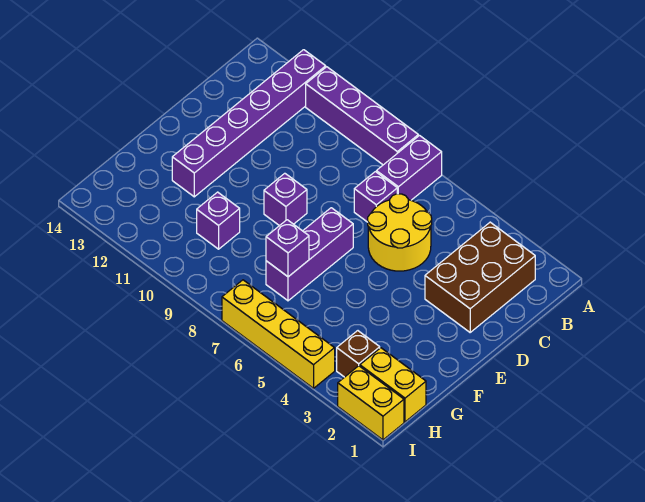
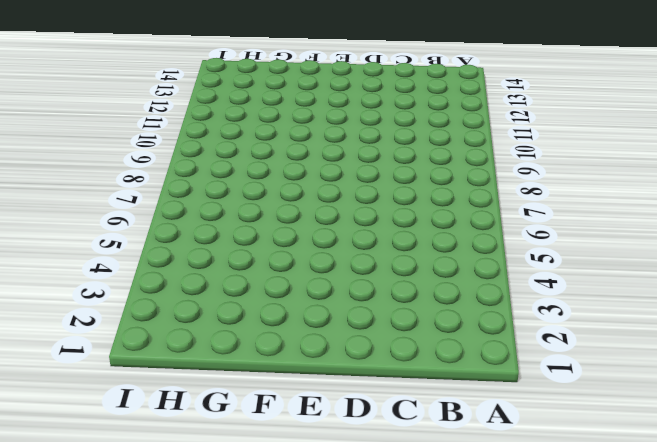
none -> purple brick A7:B7 level 1
none -> purple brick A8:A11 level 1
none -> purple brick A12:F12 level 1

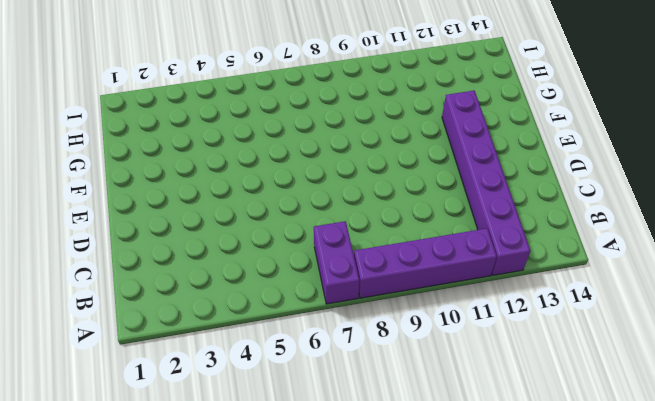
none -> brown brick B2:D3 level 1
none -> yellow round brick C5:D6 level 1
none -> purple brick C7 level 1

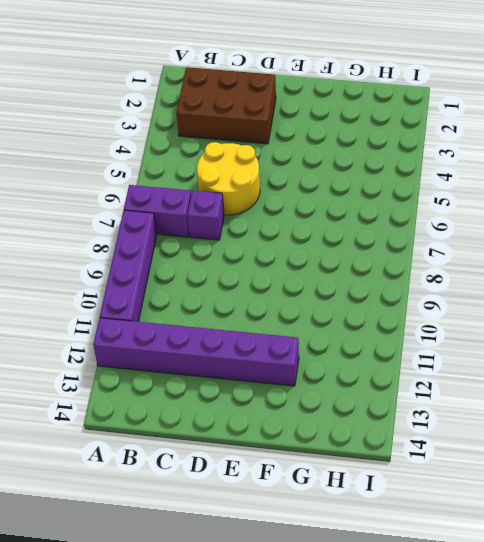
none -> purple brick E7:G7 level 1
none -> purple brick E9 level 1
none -> purple brick G10 level 1

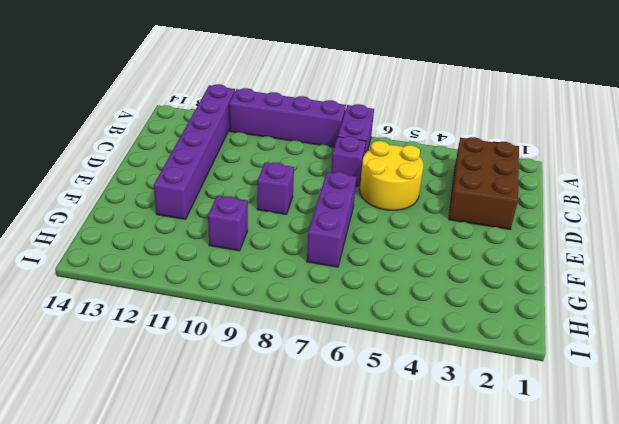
none -> yellow brick H1:H2 level 1
none -> brown brick H3 level 1
none -> yellow brick I1:I2 level 1

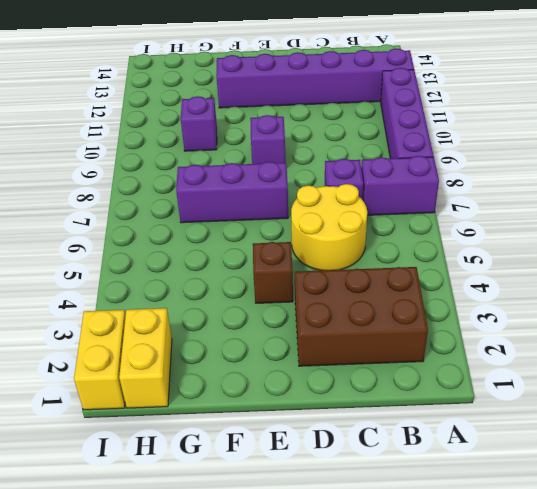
brown brick E4 level 1 -> brown brick H3 level 1
none -> yellow brick I4:I7 level 1
none -> purple brick G7 level 2

